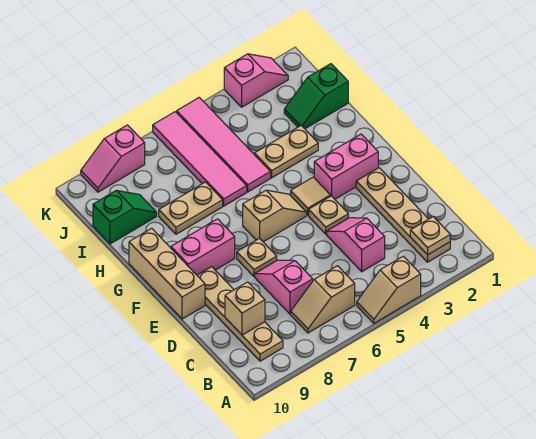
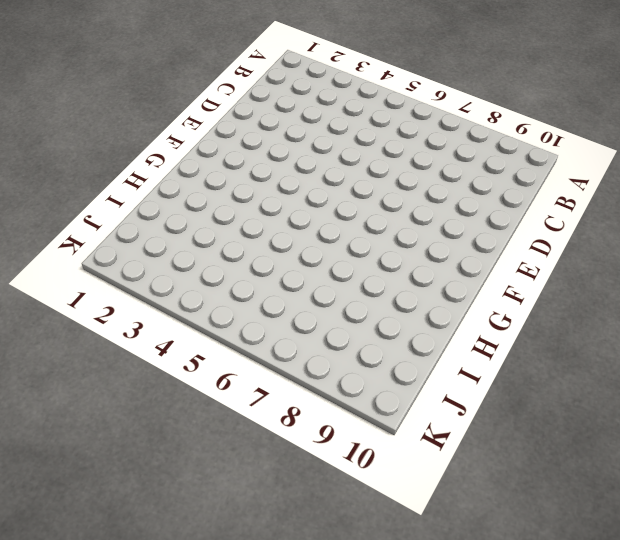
none -> tan slope A4:A5 level 1 top 4
none -> tan plate B2:E2 level 1
none -> tan slope B6:B7 level 1 top 6

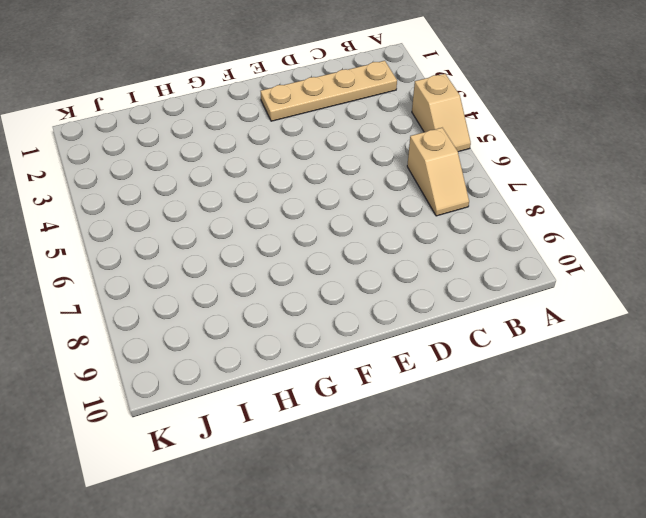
none -> tan plate B9:E9 level 1
none -> pink slope C4:D4 level 1 top C
none -> pink slope C7:D7 level 1 top C

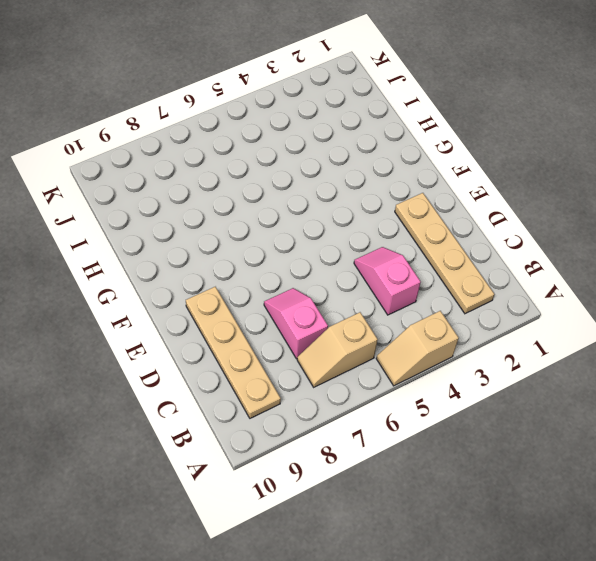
none -> tan plate E4 level 1
none -> tan plate E7 level 1
none -> tan brick E10:G10 level 1

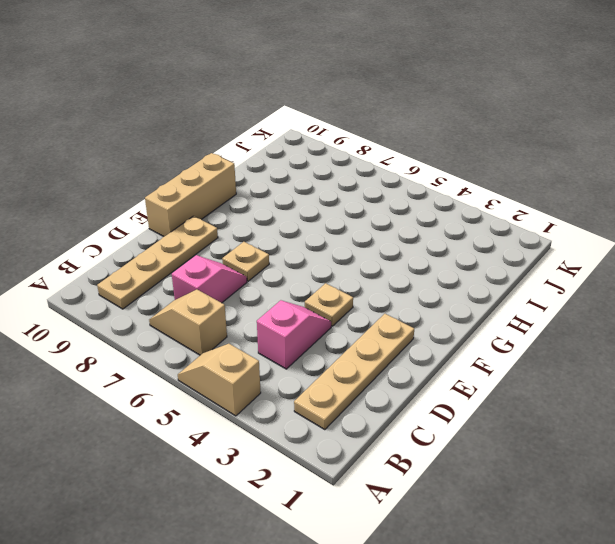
none -> pink brick F2:F3 level 1
none -> tan tile F4 level 1
none -> tan slope F5:F6 level 1 top 6

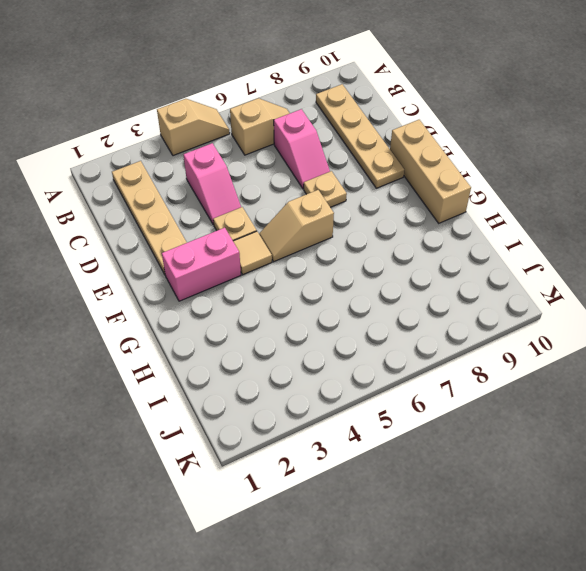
none -> pink brick F8:F9 level 1
none -> tan plate H3:H4 level 1
none -> pink tile H5:K5 level 1

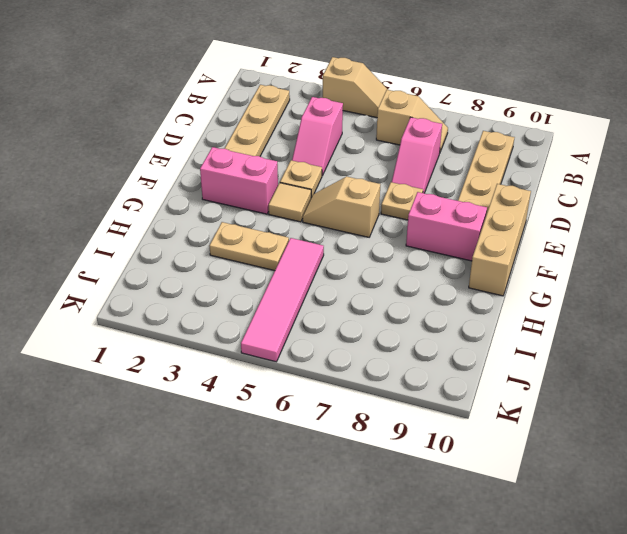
none -> pink tile H6:K6 level 1
none -> tan plate H7:H8 level 1
none -> green slope I1:I2 level 1 top 1

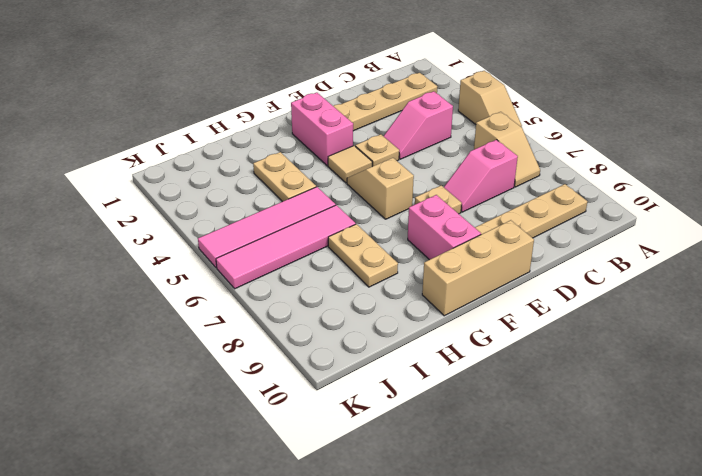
none -> green slope I1:I2 level 1 top 1
none -> green slope I9:I10 level 1 top 10
none -> pink slope K2:K3 level 1 top 3

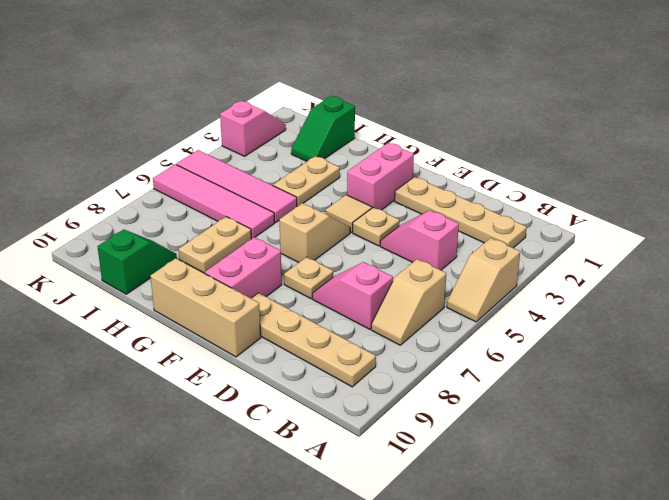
none -> pink slope K8:K9 level 1 top 8
none -> tan plate B2 level 2
none -> tan brick C9 level 2

